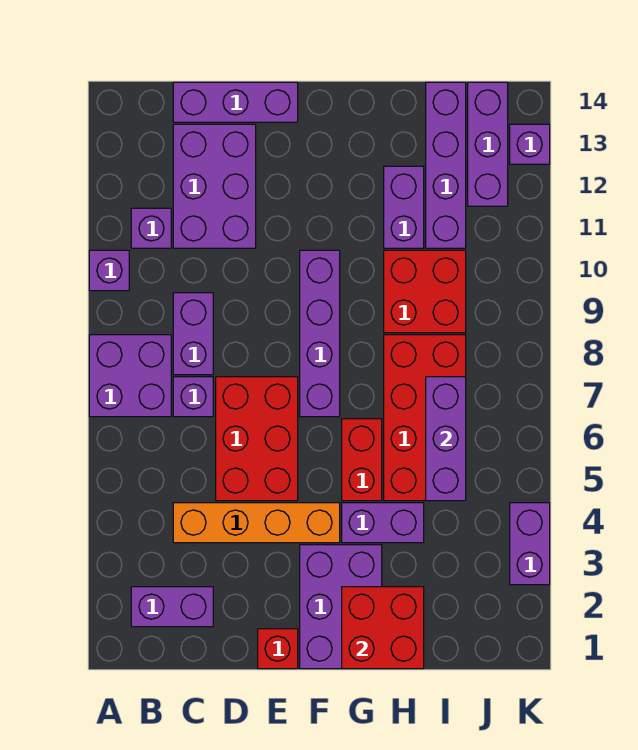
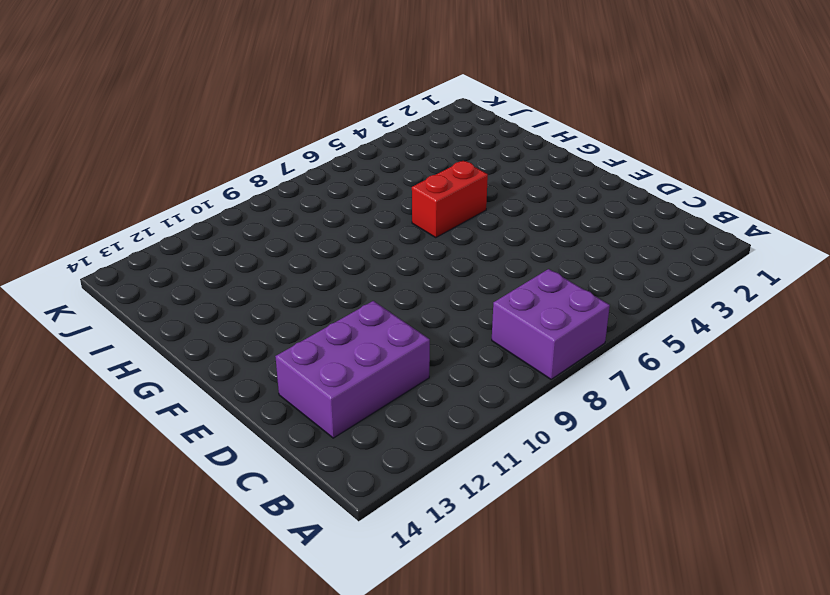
none -> purple brick A10 level 1
none -> purple brick B2:C2 level 1
none -> purple brick B11 level 1

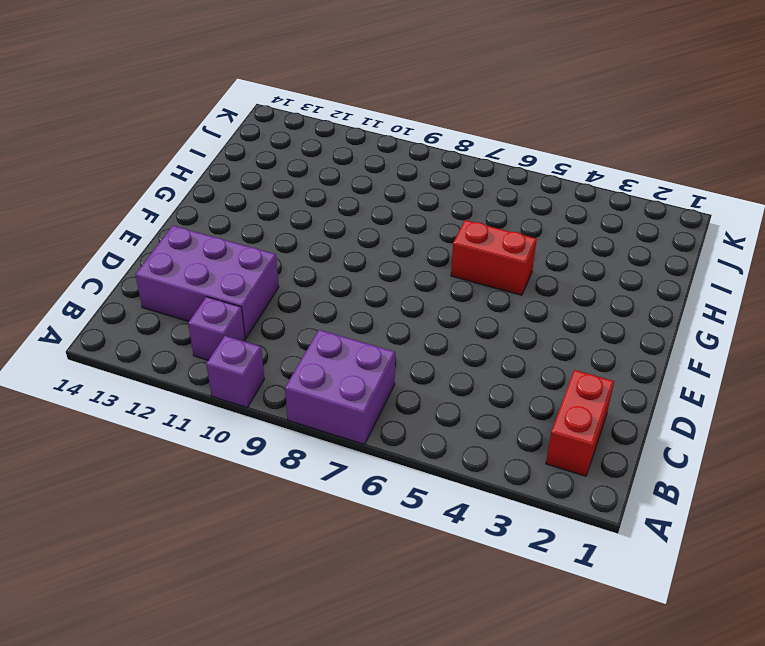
red brick B2:C2 level 1 -> purple brick B2:C2 level 1
none -> orange brick C4:F4 level 1
none -> purple brick C7 level 1
none -> purple brick C8:C9 level 1

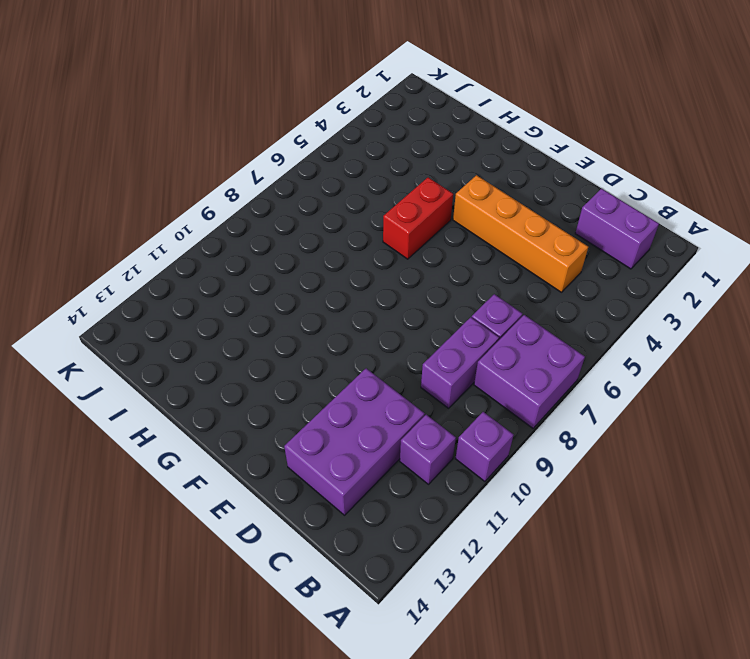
none -> purple brick C14:E14 level 1
none -> red brick D5:E7 level 1
none -> red brick E1 level 1

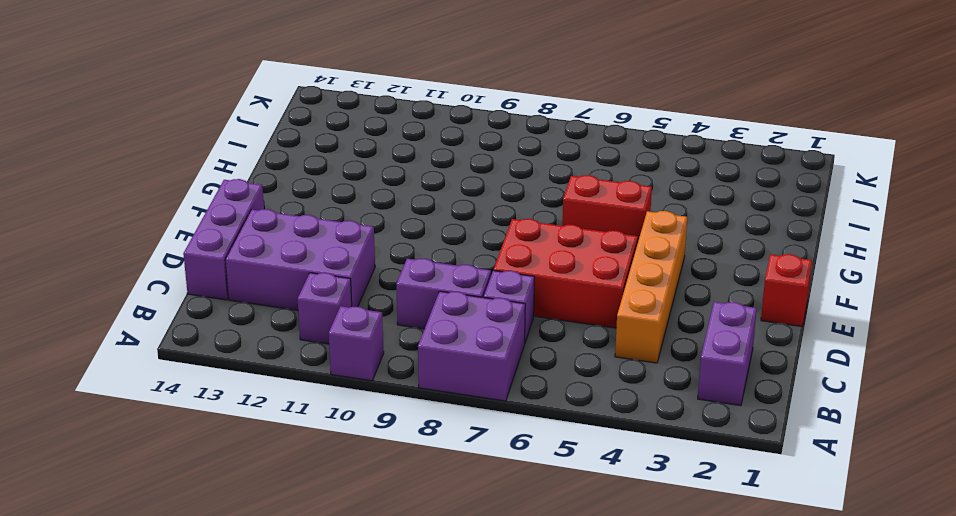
none -> purple brick F1:G3 level 1
none -> purple brick F7:F10 level 1
none -> purple brick G4:H4 level 1

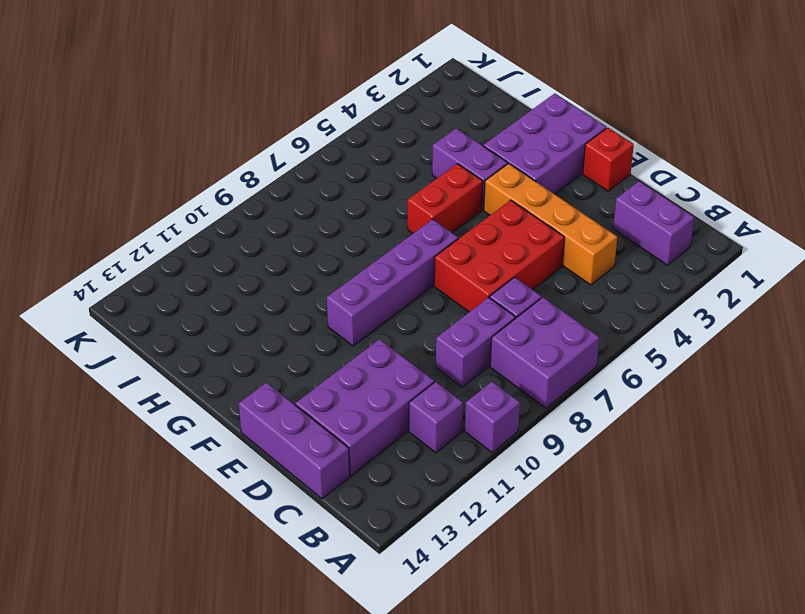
none -> red brick H5:I8 level 1
none -> red brick H9:I10 level 1
none -> purple brick H11:H12 level 1

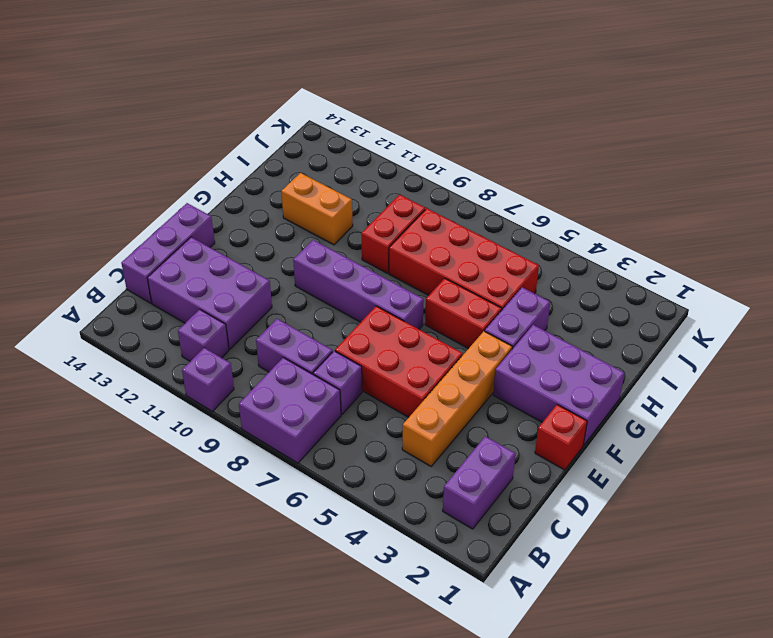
red brick H9:I9 level 1 -> red brick H9:I10 level 1
orange brick H11:H12 level 1 -> purple brick H11:H12 level 1
none -> purple brick I11:I14 level 1
none -> purple brick J12:J14 level 1
none -> purple brick K3:K4 level 1

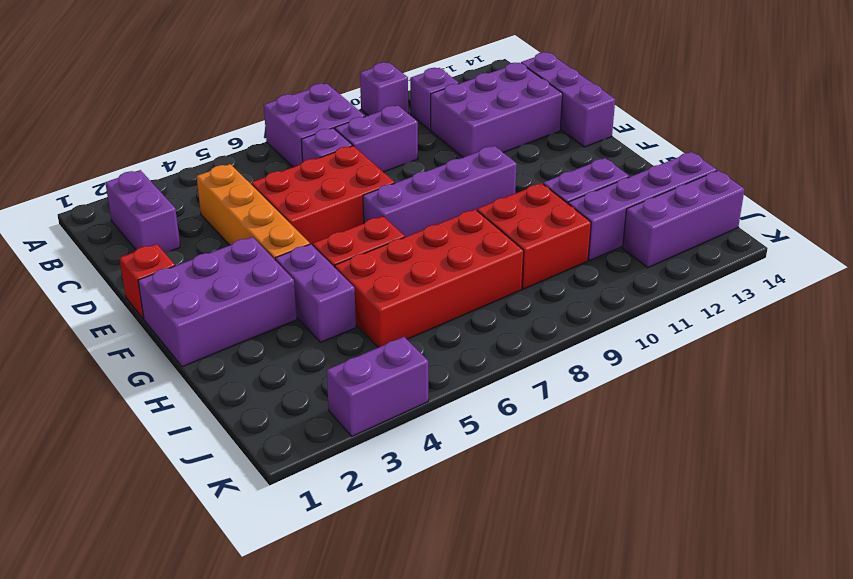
none -> purple brick K13 level 1
none -> red brick G1:H2 level 2
none -> purple brick I5:I7 level 2

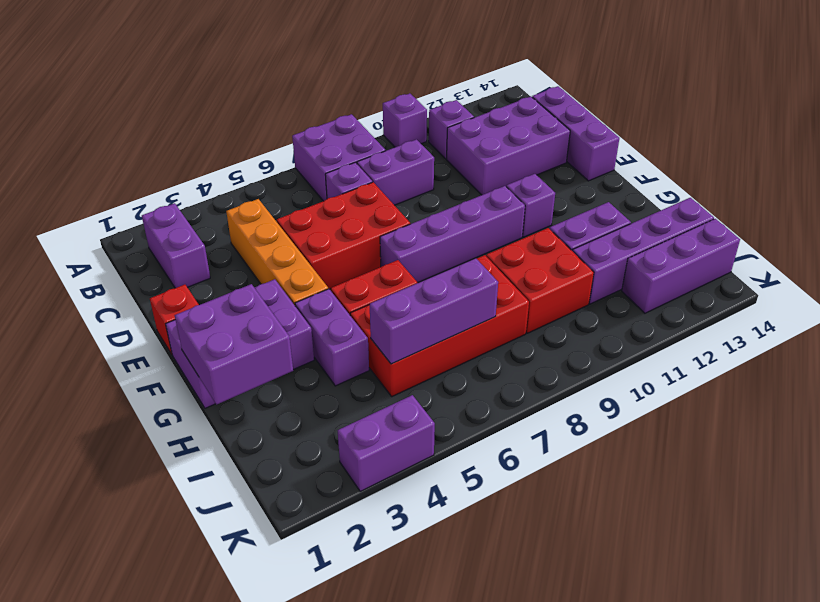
purple brick F11 level 1 -> purple brick K13 level 1
purple brick G1:H2 level 2 -> red brick G1:H2 level 2

